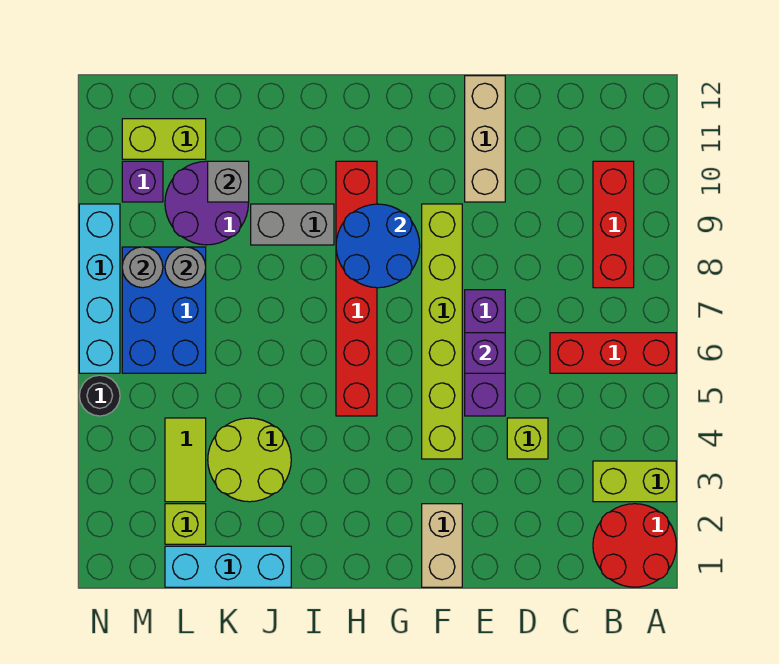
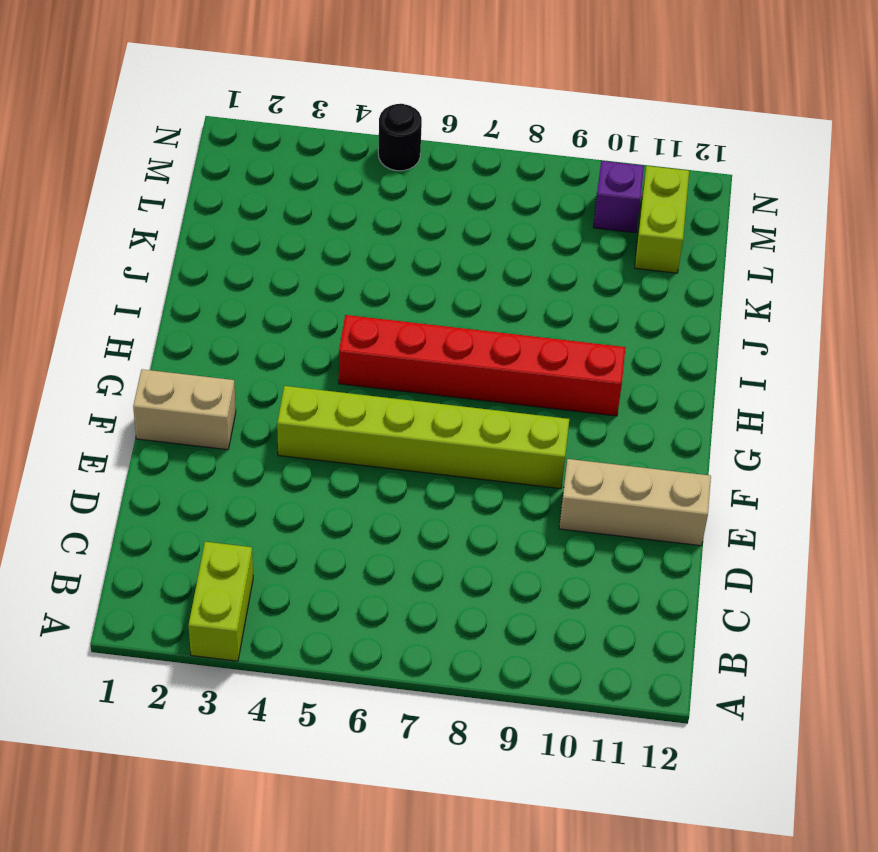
none -> red round brick A1:B2 level 1
none -> red brick A6:C6 level 1
none -> red brick B8:B10 level 1

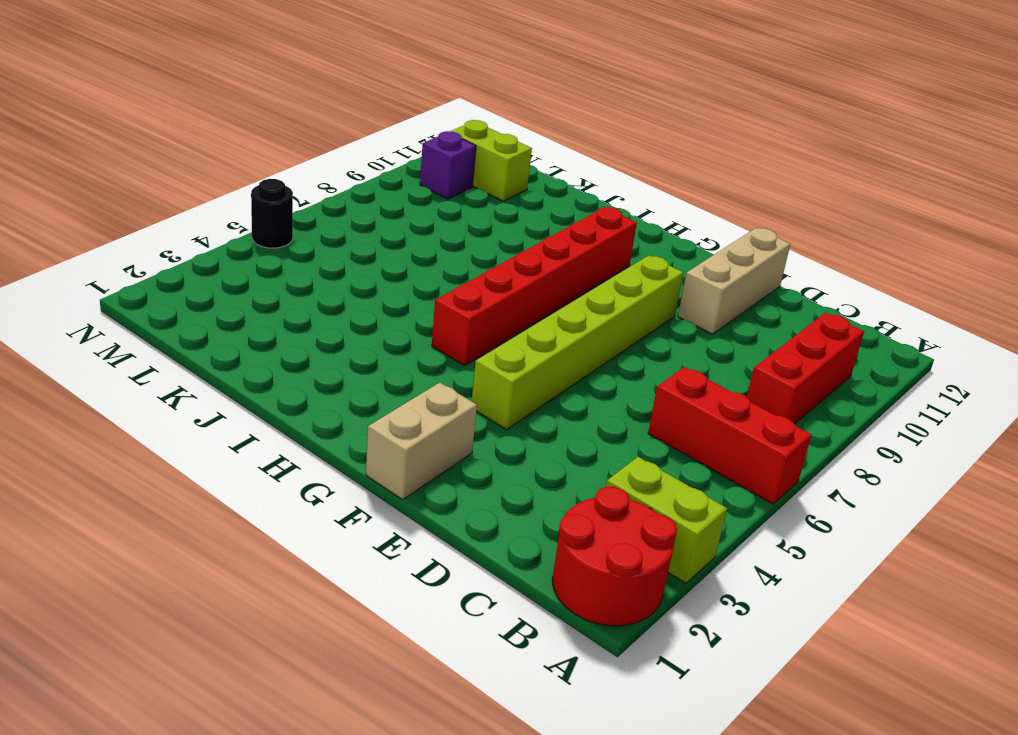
none -> lime brick D4 level 1
none -> purple brick E5:E7 level 1
none -> grey brick I9:J9 level 1

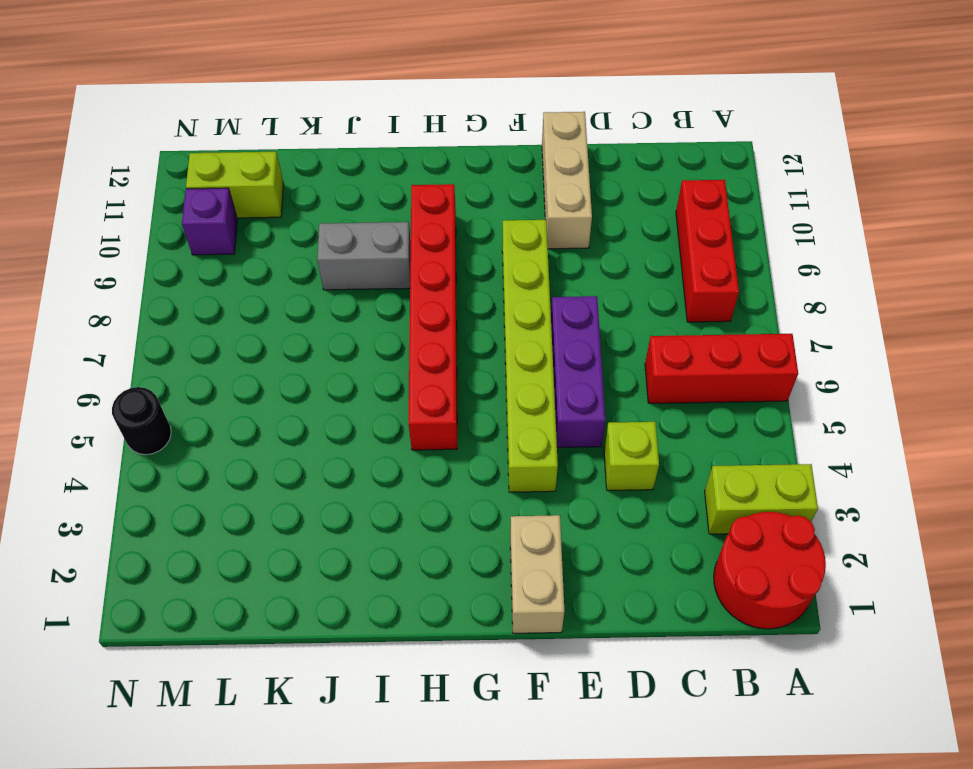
none -> cyan brick J1:L1 level 1
none -> lime round brick J3:K4 level 1
none -> purple round brick K9:L10 level 1

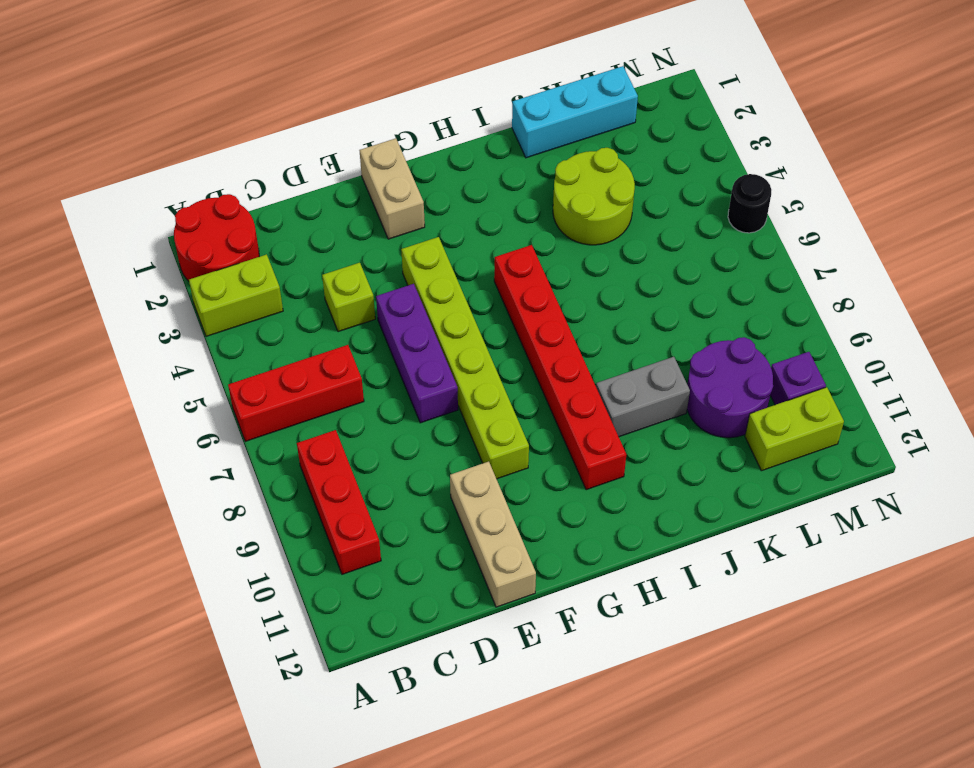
none -> lime brick L2 level 1
none -> lime tile L3:L4 level 1
none -> blue brick L6:M8 level 1

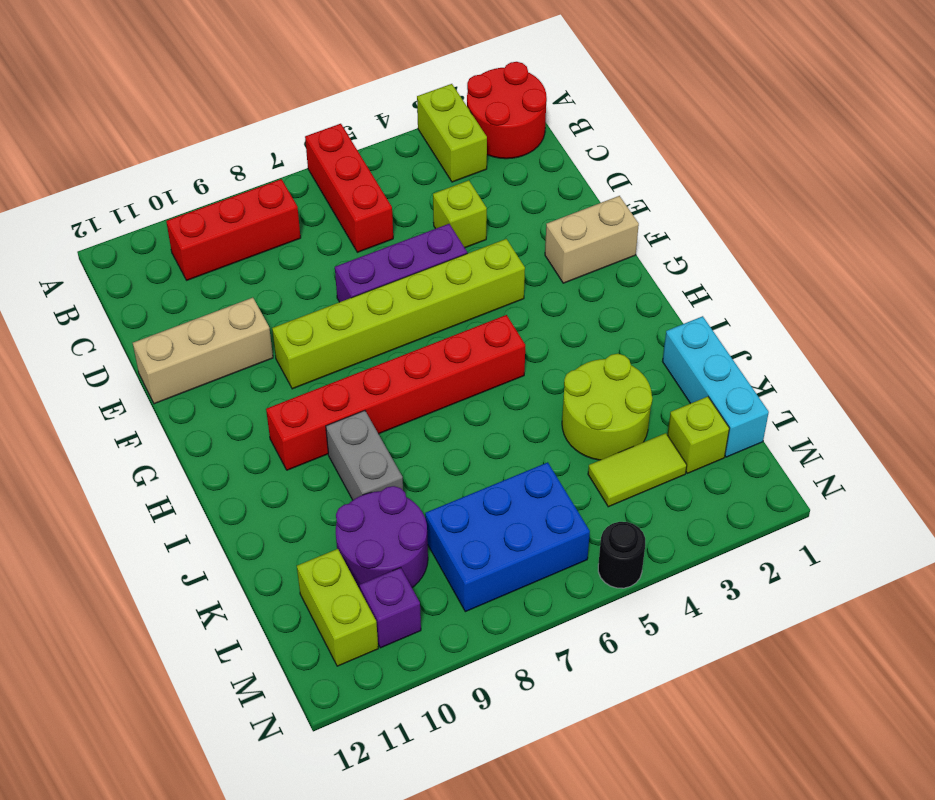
none -> cyan brick N6:N9 level 1
none -> purple brick E6 level 2
none -> blue round brick G8:H9 level 2

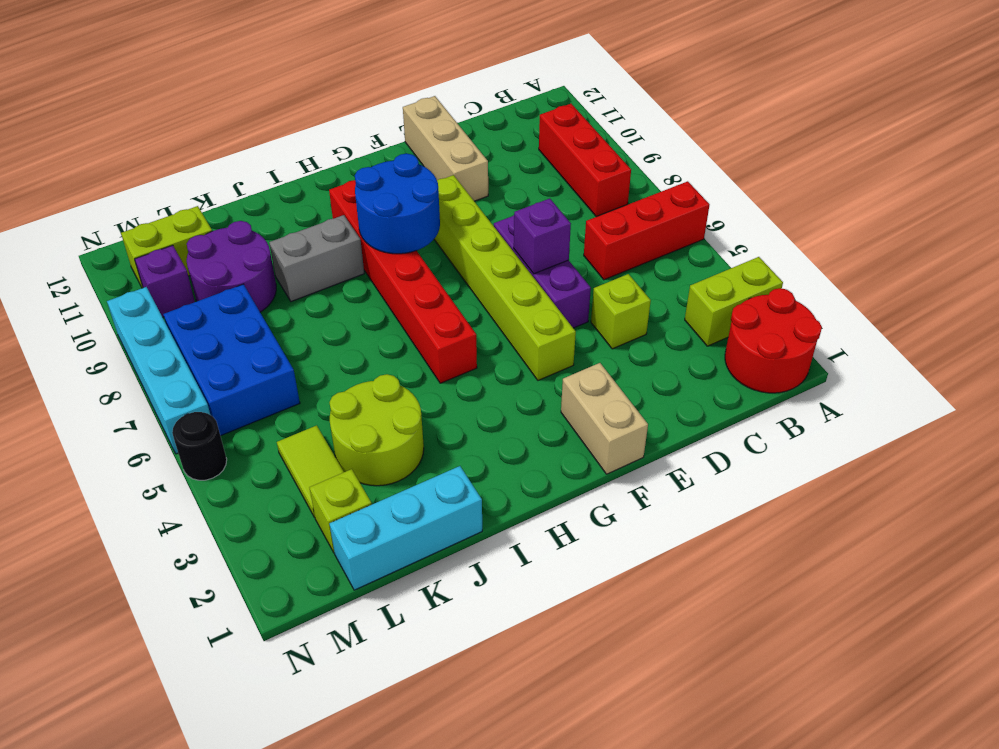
none -> grey brick K10 level 2
none -> grey round brick L8 level 2
none -> grey round brick M8 level 2

